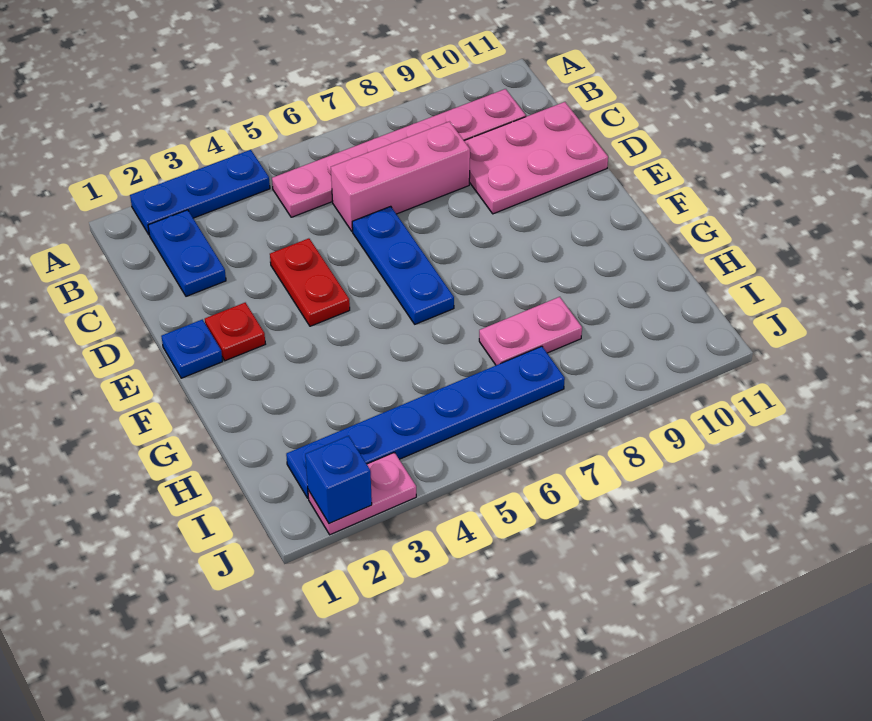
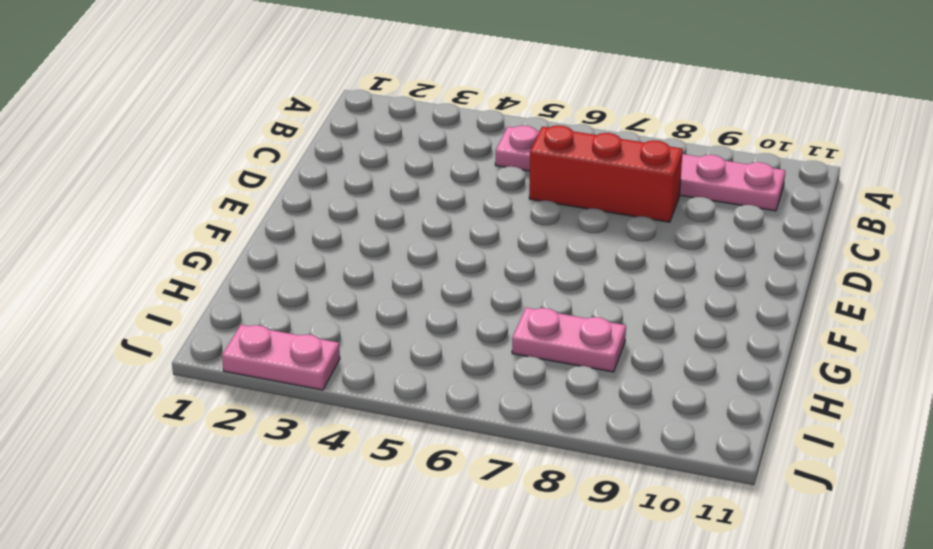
red brick C6:C8 level 1 -> pink brick C6:C8 level 1
none -> blue plate A2:A4 level 1
none -> blue plate B2:C2 level 1
none -> pink plate C9:D11 level 1

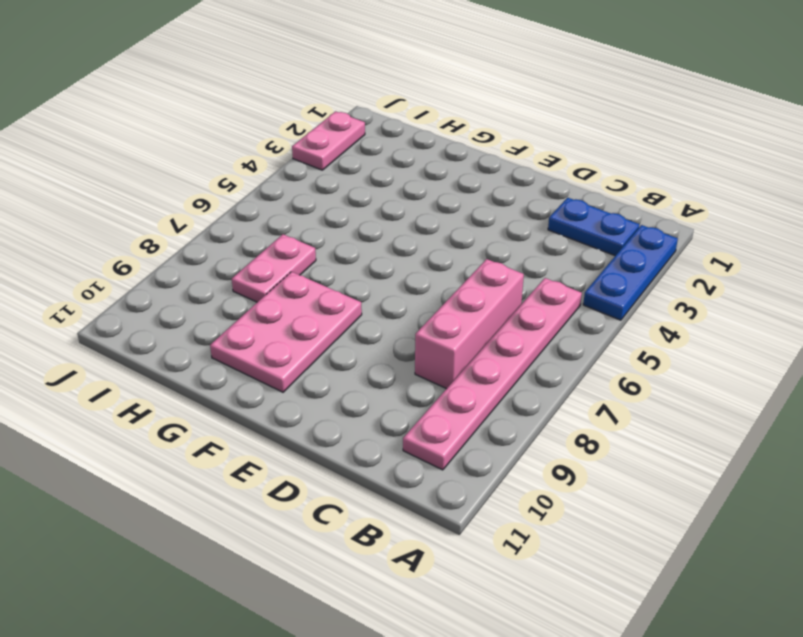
pink plate F8:G10 level 1 -> pink plate C9:D11 level 1
none -> red plate D4:E4 level 1
none -> blue plate D6:F6 level 1
none -> blue plate E1 level 1

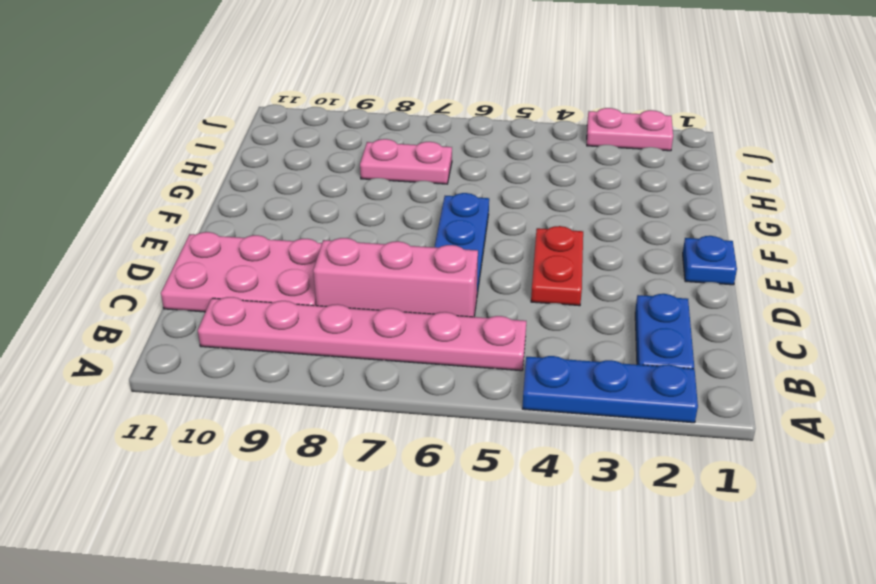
none -> red plate E2 level 1
none -> blue plate I2:I7 level 1
none -> blue brick J2 level 2

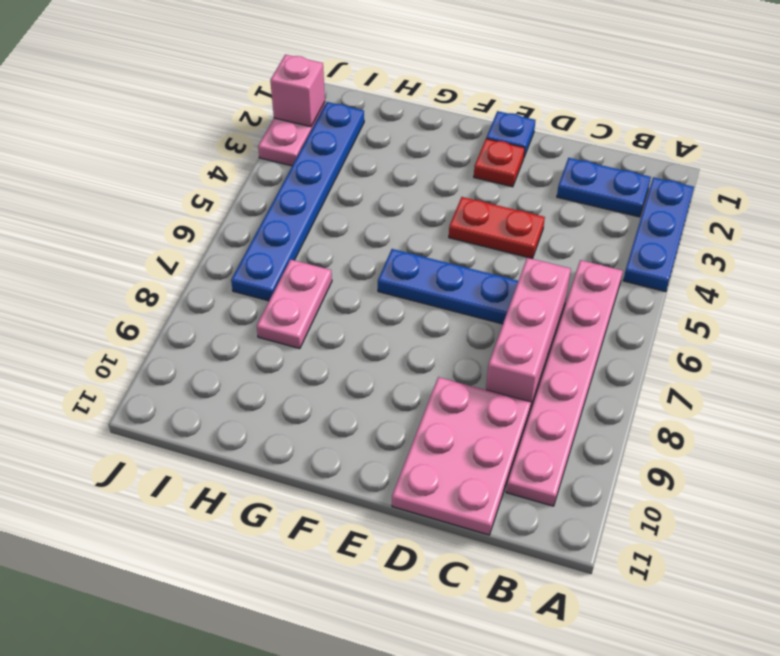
pink brick J2 level 2 -> blue brick J2 level 2

